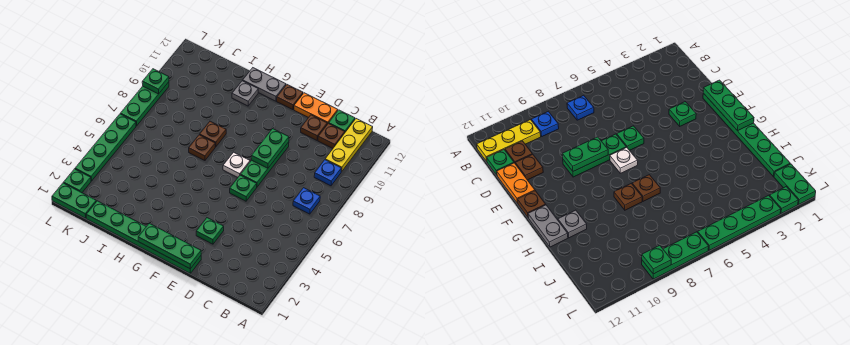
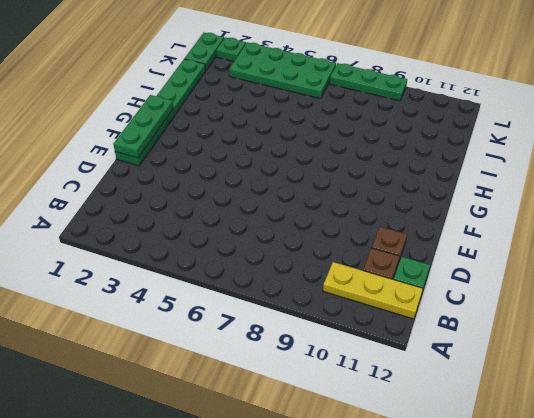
green plate K3:L6 level 1 -> green plate L3:L6 level 1
none -> blue plate B7 level 1
none -> blue plate B9 level 1
none -> orange plate D12:E12 level 1

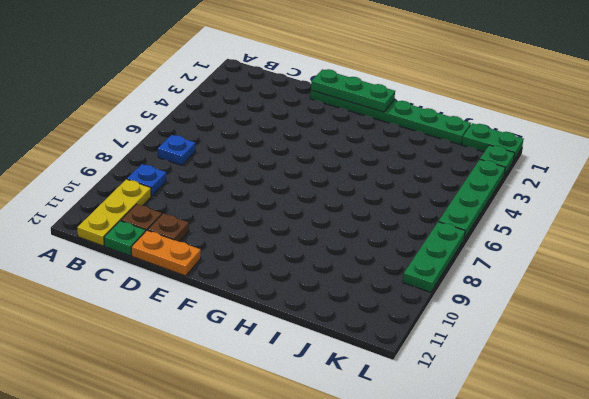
none -> green plate E3 level 1
none -> green plate E6 level 1
none -> green plate E7:E9 level 1

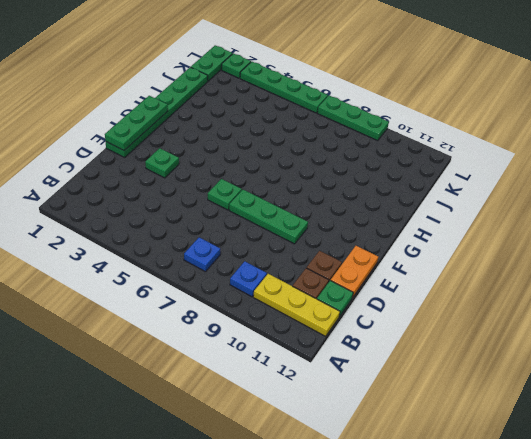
none -> white plate F7 level 1
none -> brown plate F12 level 1
none -> grey plate G12:H12 level 1

